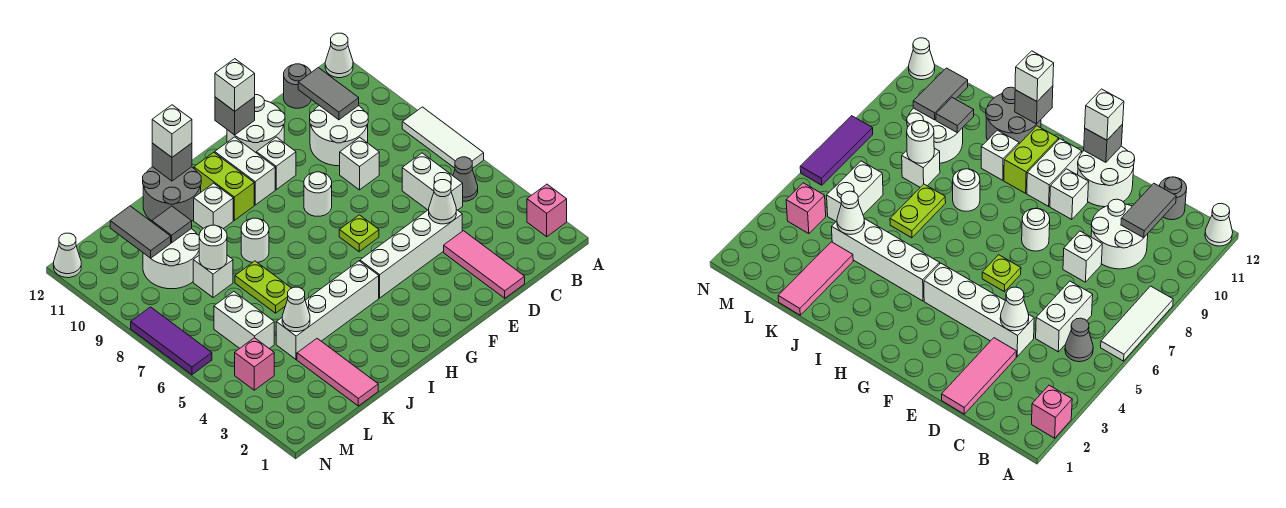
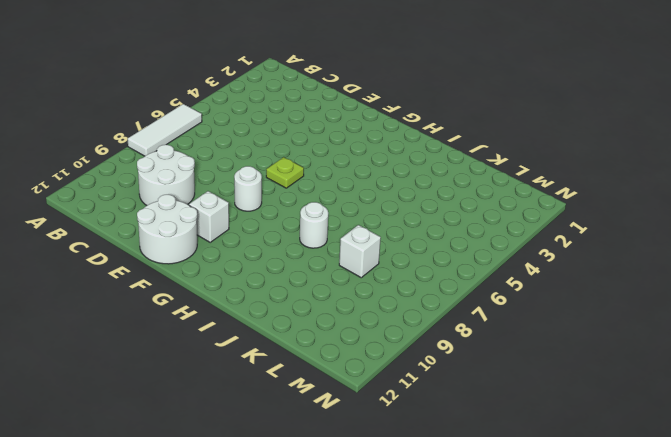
none -> pink brick A2 level 1
none -> white cone A12 level 1
none -> grey cone B5 level 1
none -> white brick C5:C6 level 1

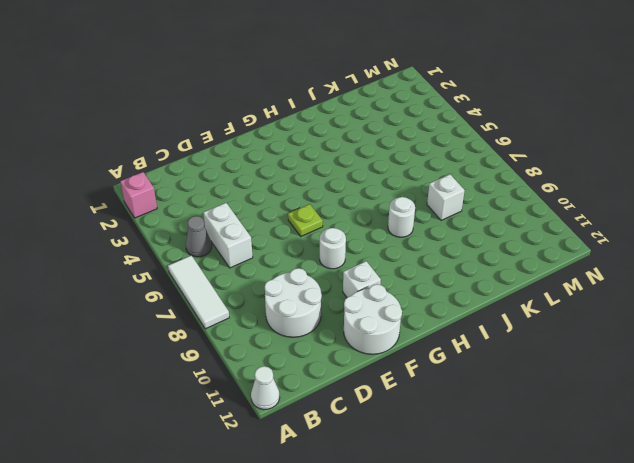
none -> grey round brick C12 level 1
none -> pink tile D1:D3 level 1
none -> white brick D4:G4 level 1
none -> white brick D8 level 1

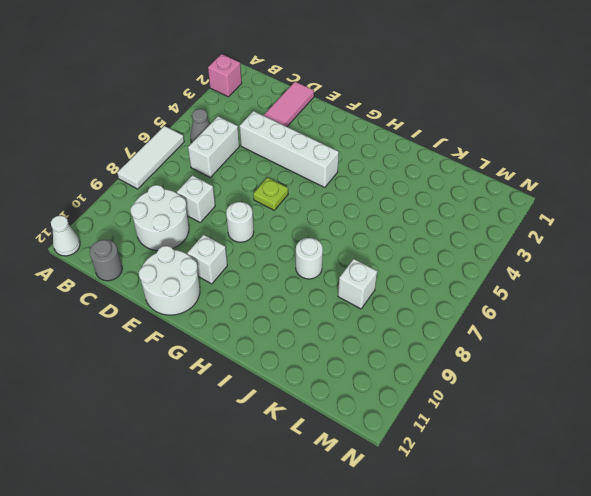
none -> white brick G10:G11 level 1
none -> white brick H4:K4 level 1
none -> lime brick H10:H11 level 1
none -> white brick I10 level 1

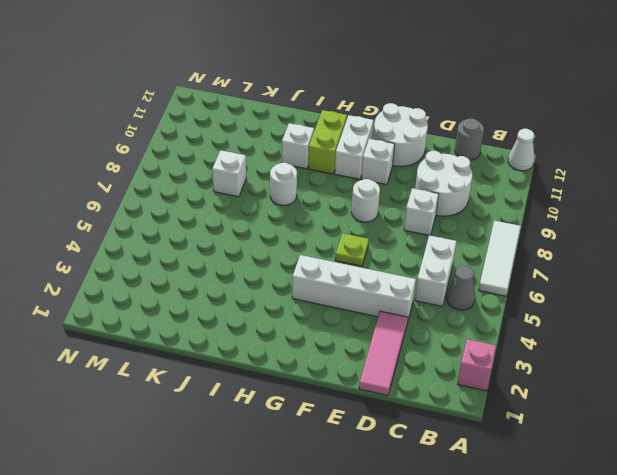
none -> white brick H4:K4 level 1
none -> grey round brick I11:J12 level 1
none -> lime plate J6:J7 level 1
none -> pink tile K1:K3 level 1

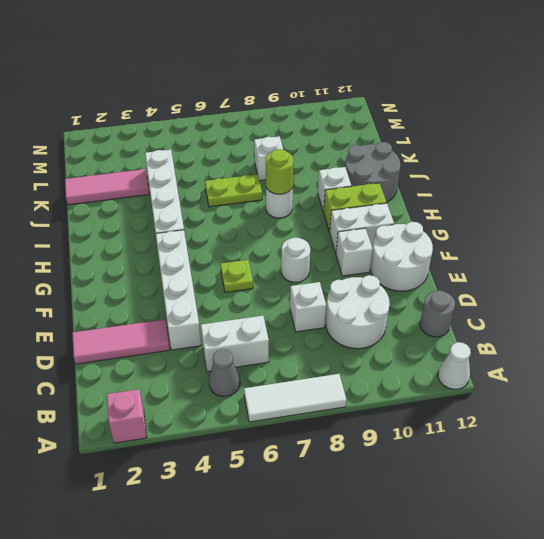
lime round brick I8 level 2 -> none
none -> white round brick K9:L10 level 1
none -> white brick L5:L6 level 1
none -> pink brick M4 level 1
none -> purple tile N6:N8 level 1

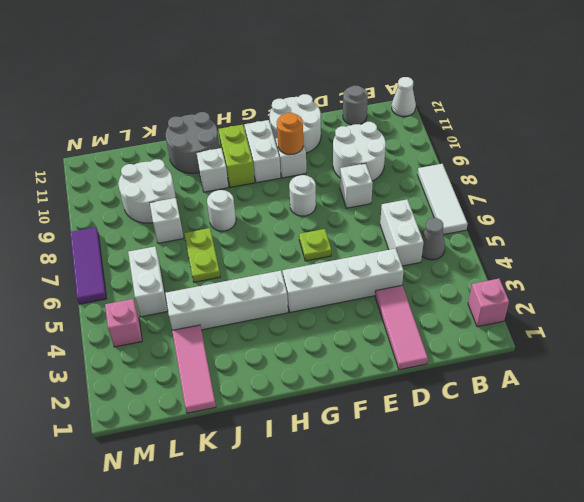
orange round brick F10 level 2 -> none
none -> white cone N12 level 1
none -> grey tile C10:C11 level 2
none -> white cone D4 level 2
none -> grey brick F12 level 2

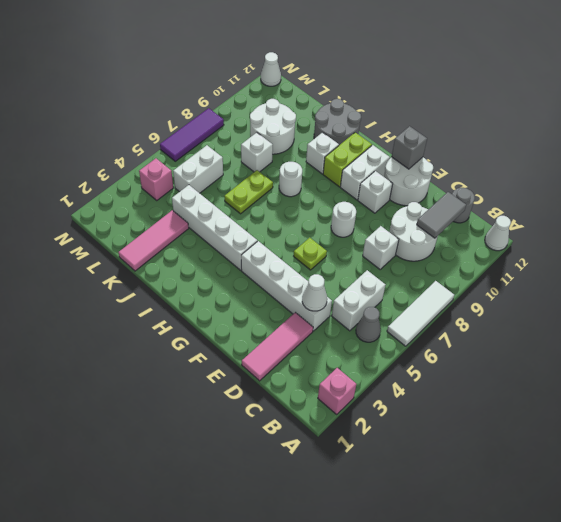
none -> grey brick I12 level 2
none -> white cone K4 level 2
none -> white round brick K8 level 2
none -> grey tile K10 level 2

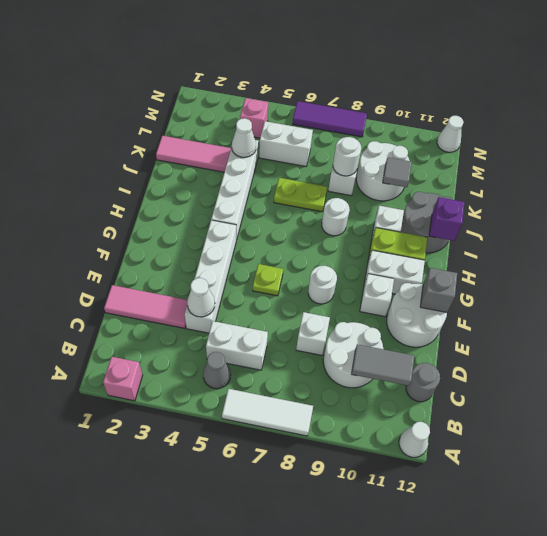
purple brick I12 level 2 -> grey brick I12 level 2
none -> grey tile L10:L11 level 2
none -> white brick F12 level 3
none -> white brick I12 level 3

